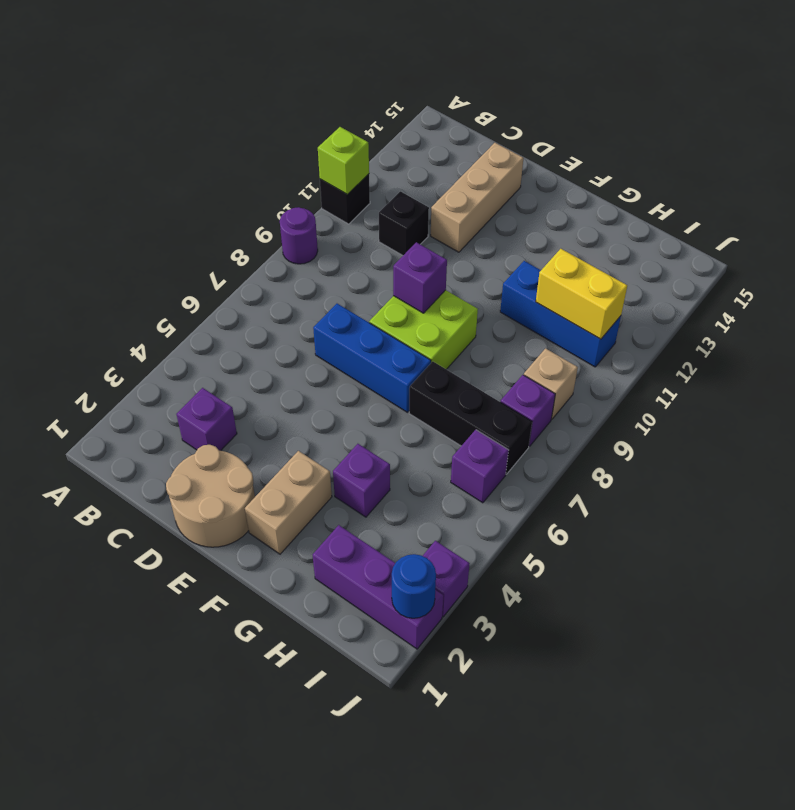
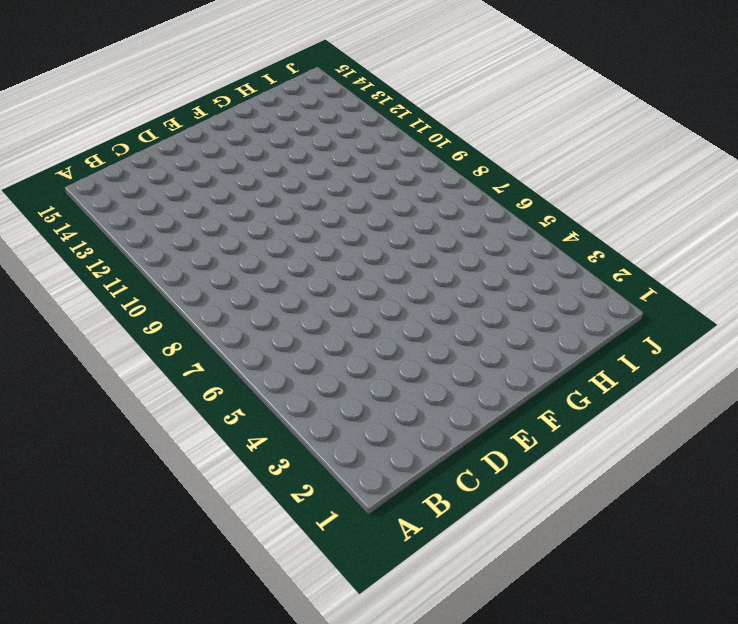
none -> purple round brick A9 level 1
none -> black brick A11 level 1
none -> purple brick C3 level 1

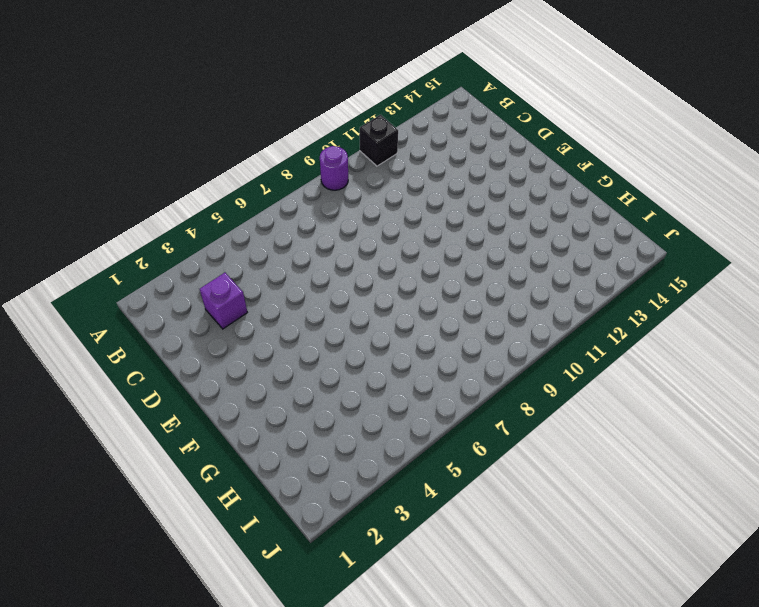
none -> black brick C11 level 1
none -> tan round brick D1:E2 level 1
none -> blue brick D7:F7 level 1

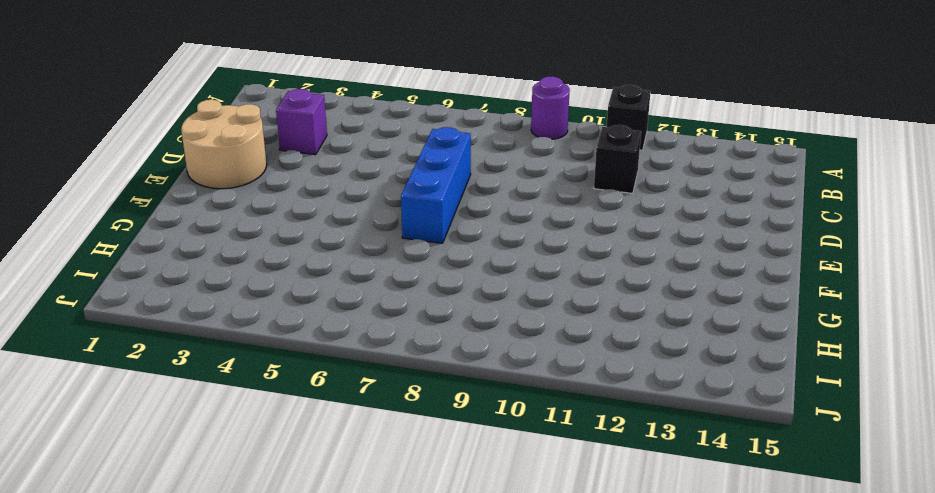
none -> tan brick D12:D14 level 1
none -> lime brick E8:F9 level 1
none -> tan brick F2:F3 level 1

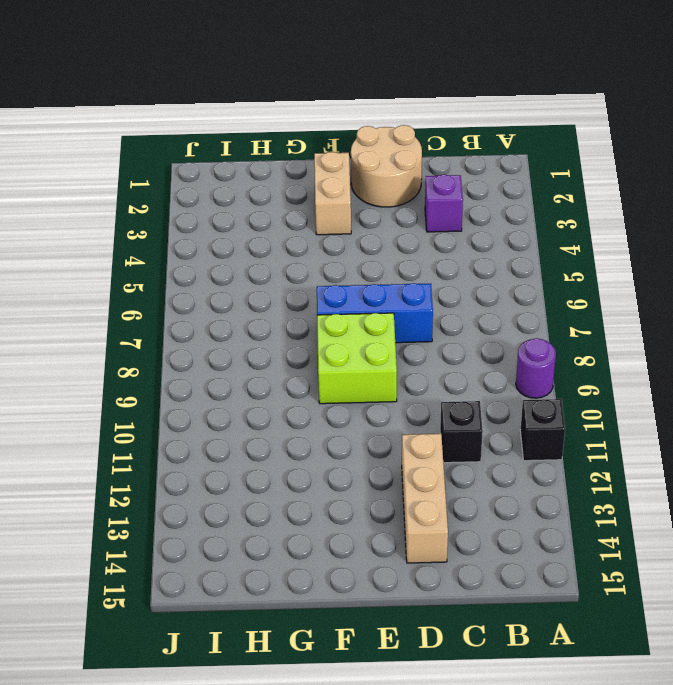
none -> purple brick G4 level 1
none -> black brick G7:I7 level 1
none -> blue brick G11:I11 level 1

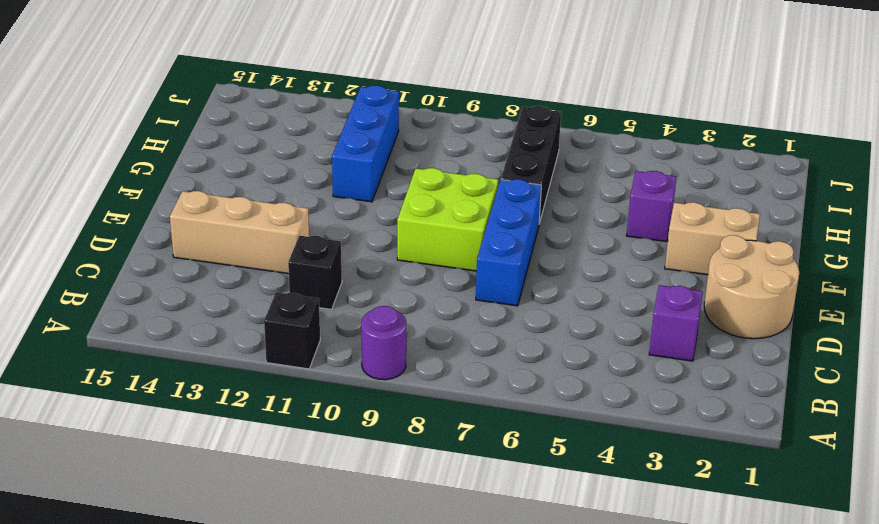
none -> purple brick H2:J2 level 1
none -> purple brick I6 level 1
none -> purple brick I8 level 1

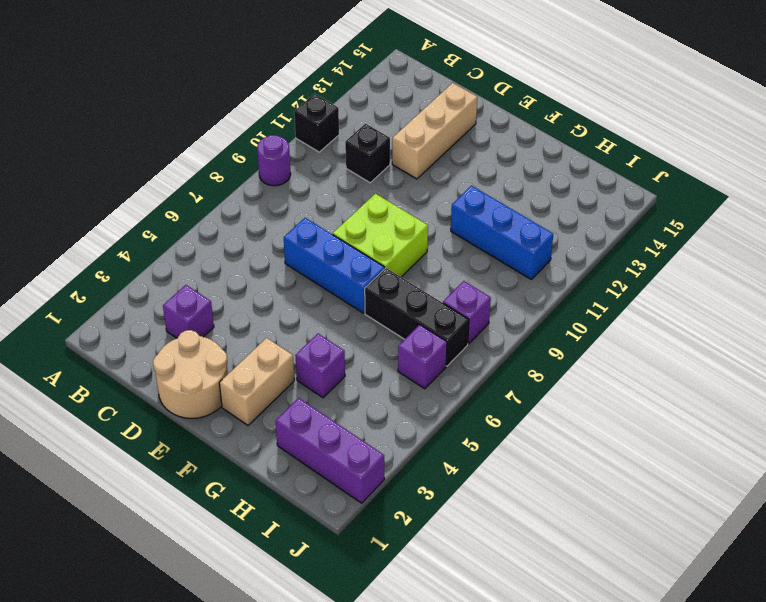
none -> tan brick I9 level 1
none -> purple brick J3 level 1
none -> lime brick A11 level 2

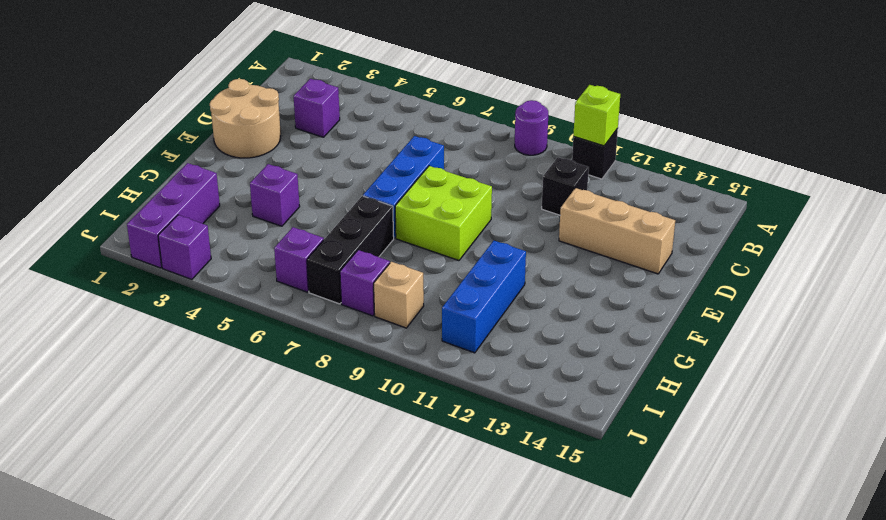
none -> tan brick F2:F3 level 1
none -> purple brick E9 level 2
none -> yellow brick H11:I11 level 2

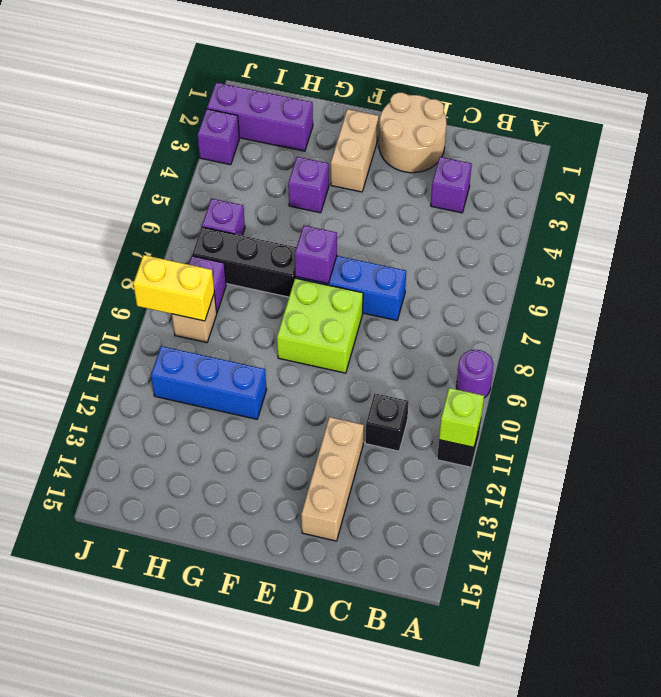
purple brick F7 level 2 -> purple brick E9 level 2
yellow brick I9:J9 level 2 -> yellow brick H11:I11 level 2
none -> blue round brick J2 level 2

